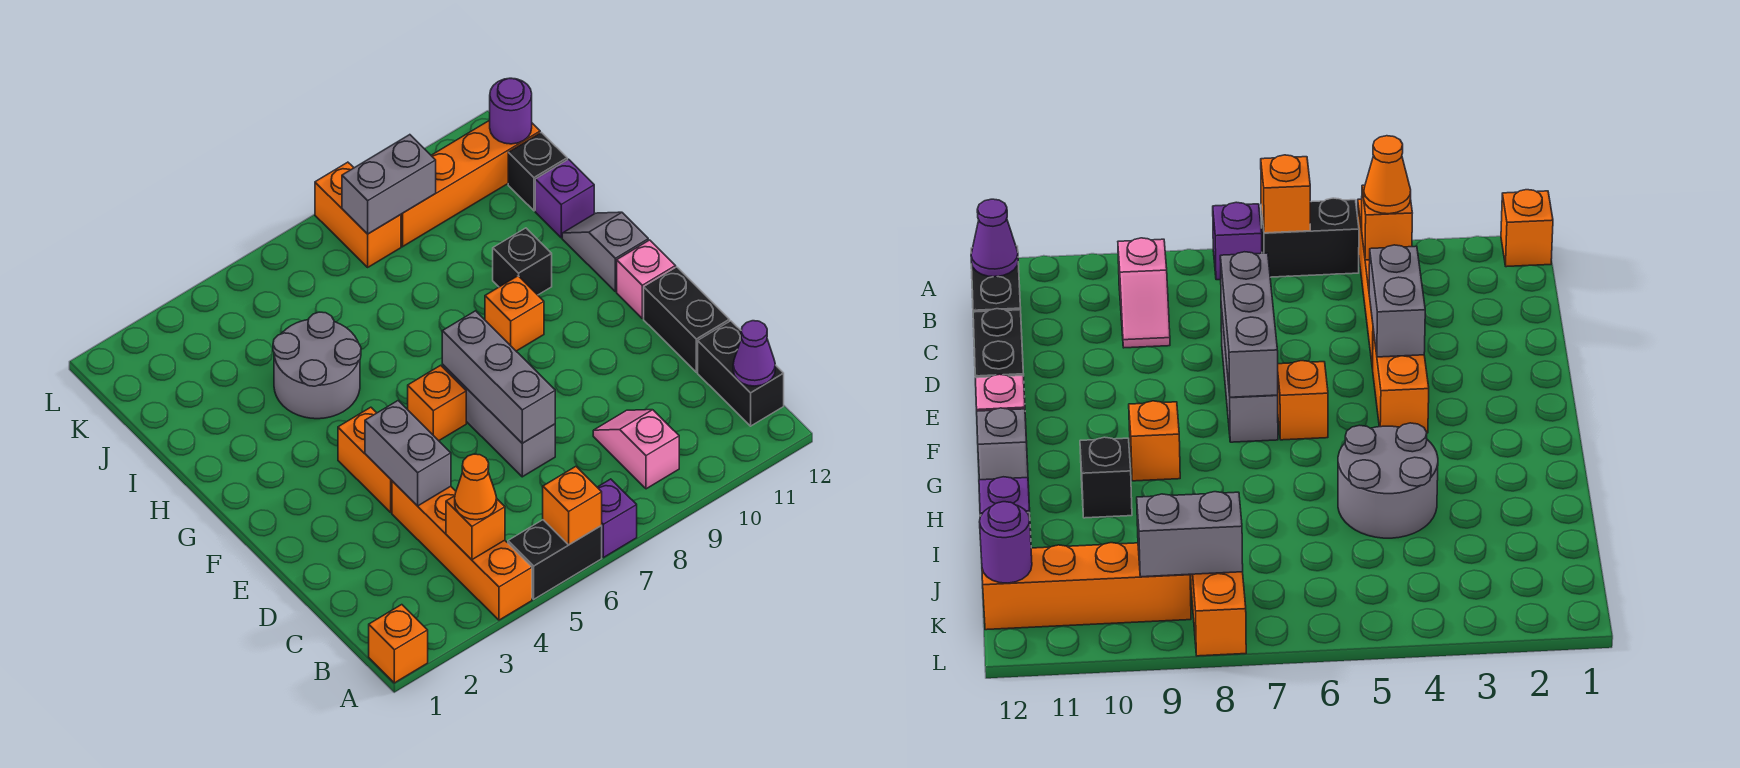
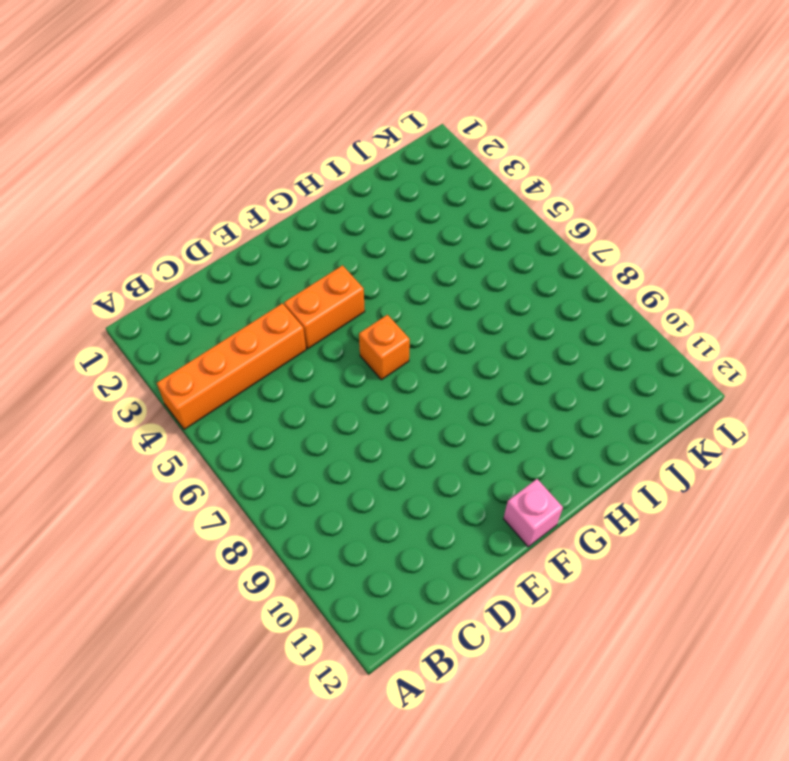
none -> orange brick A1 level 1
none -> black brick A5:A6 level 1
none -> purple brick A7 level 1

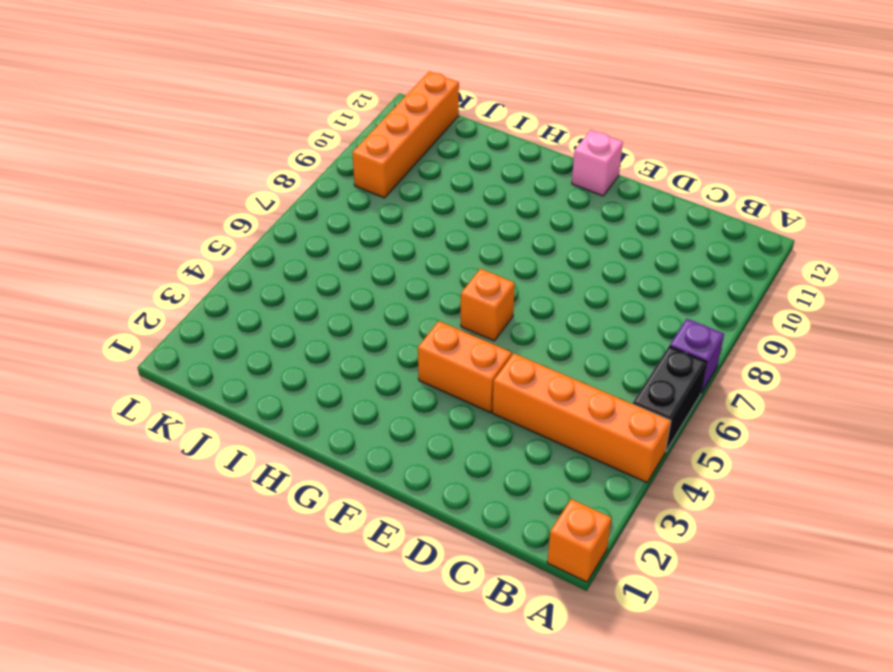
none -> pink slope B9:C9 level 1 top B
none -> black brick B12:C12 level 1
none -> grey brick D7:F7 level 1

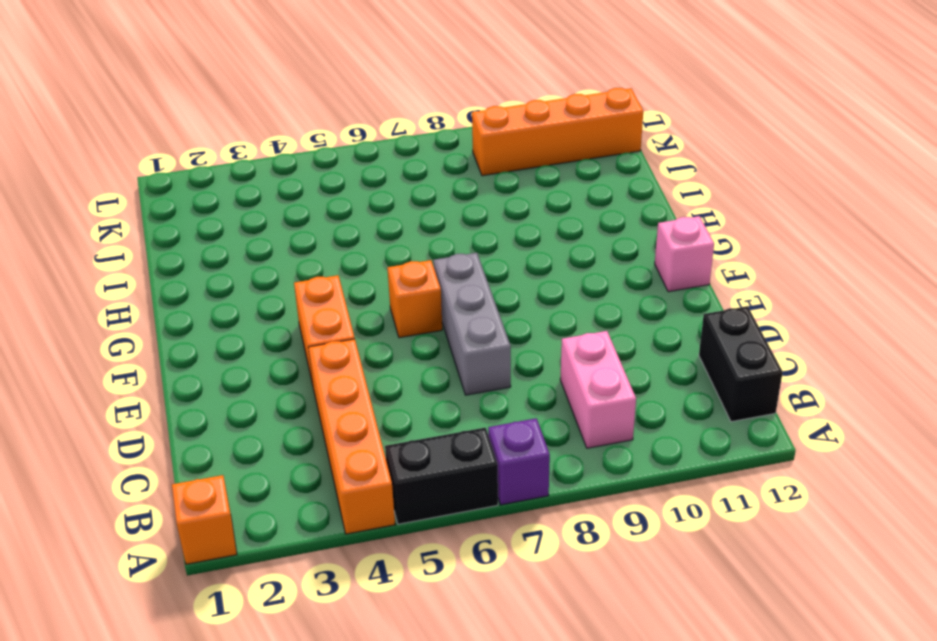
pink brick B9:C9 level 1 -> pink slope B9:C9 level 1 top B
none -> black brick D12:E12 level 1
none -> orange brick G9 level 1
none -> grey slope G12:H12 level 1 top G

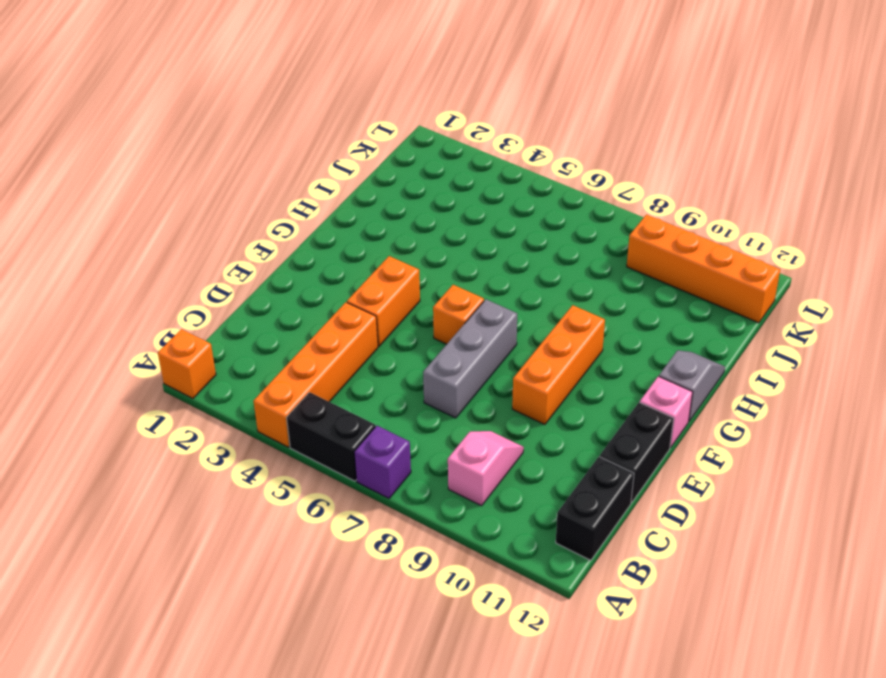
orange brick E9:G9 level 1 -> orange brick G9 level 1
none -> grey round brick H4:I5 level 1
none -> black brick H10 level 1
none -> purple brick I12 level 1

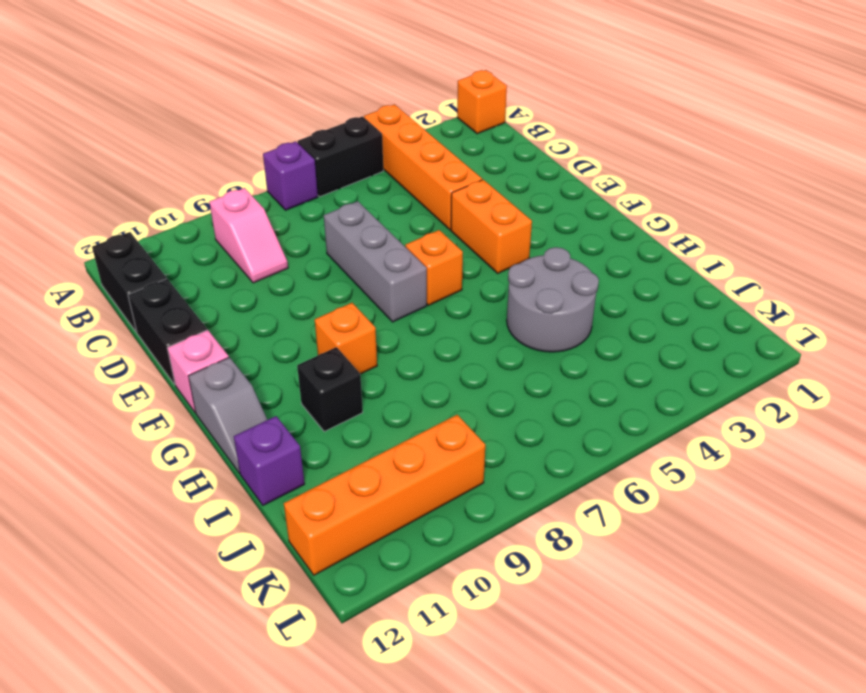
none -> black brick J12 level 1
none -> orange brick K8:L8 level 1
none -> orange brick A6 level 2

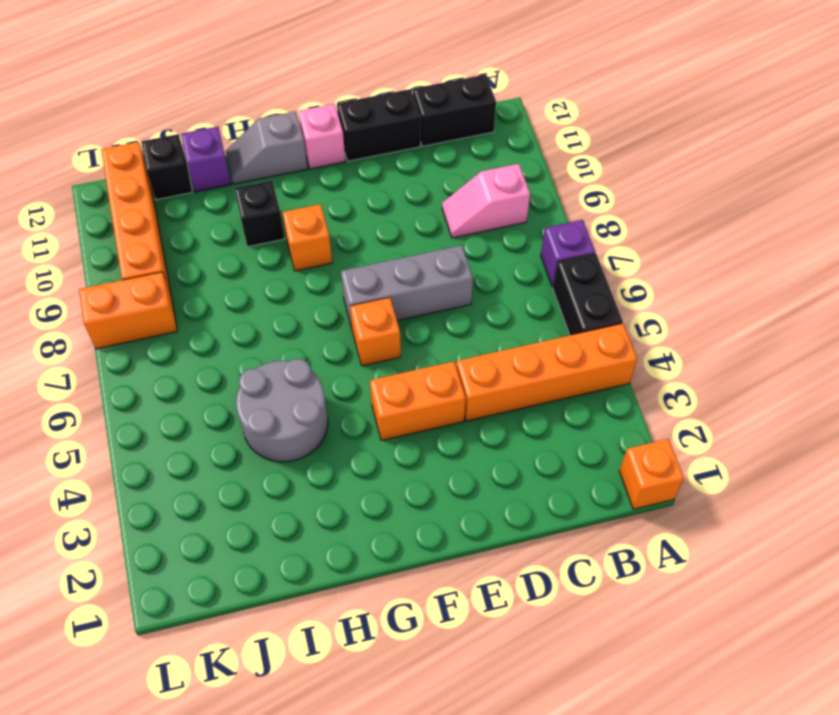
none -> orange brick A6 level 2
none -> orange brick B4 level 2
none -> purple cone B12 level 2

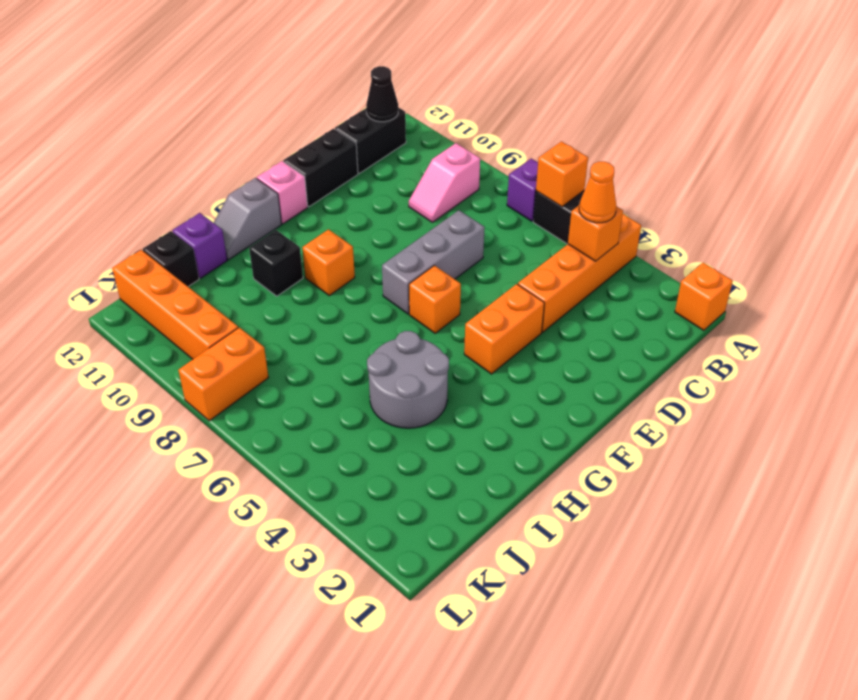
black cone B12 level 2 -> purple cone B12 level 2
none -> grey brick D4:E4 level 2
none -> grey brick D7:F7 level 2
none -> grey brick K8:K9 level 2

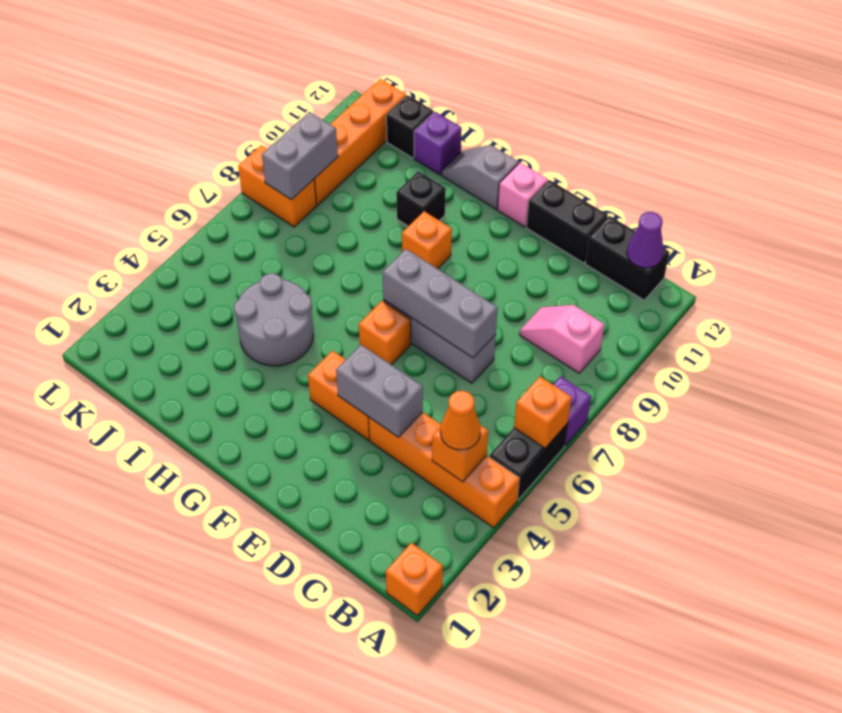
none -> purple round brick K12 level 2

